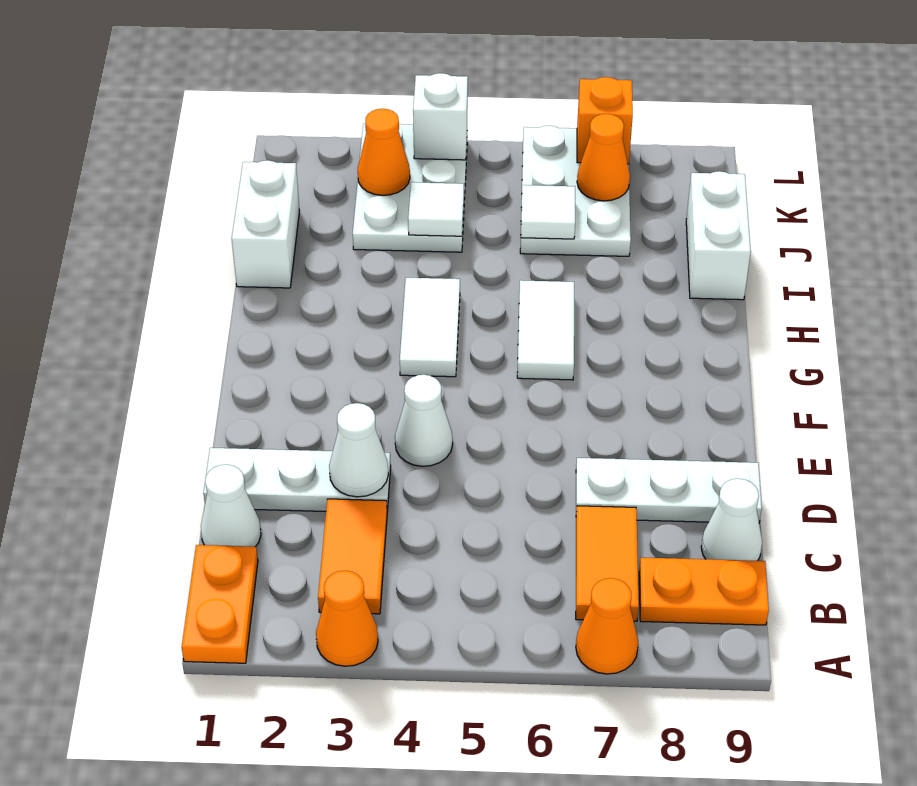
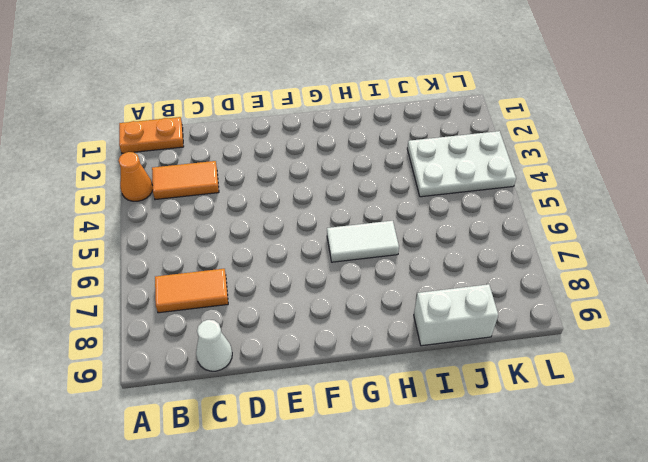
none -> orange cone A7 level 1
none -> orange plate B8:B9 level 1
none -> white cone C1 level 1

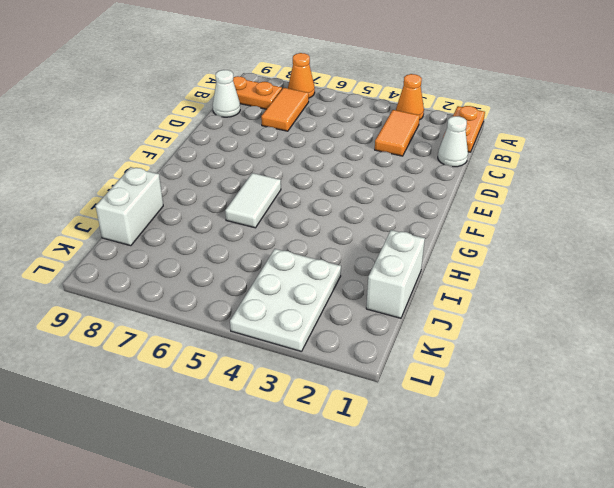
none -> white plate D1:D3 level 1
none -> white plate D7:D9 level 1
none -> white cone E4 level 1

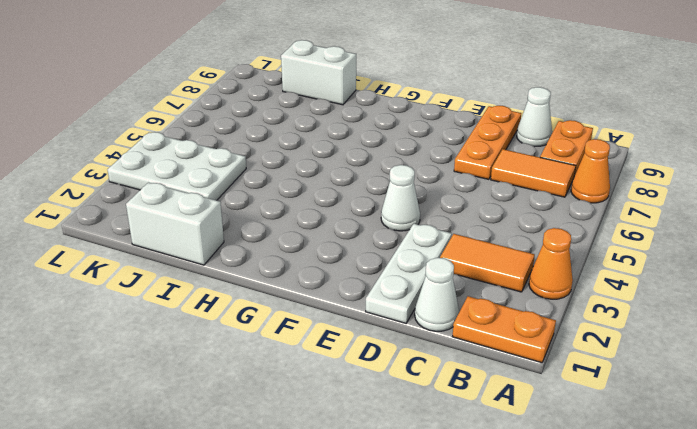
orange plate D7:D9 level 1 -> white plate D7:D9 level 1
none -> white tile G4:H4 level 1
none -> white tile G6:H6 level 1
none -> white plate J6:L7 level 1

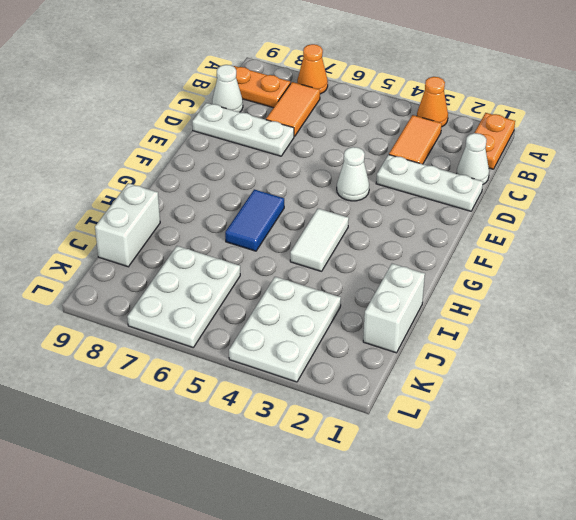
blue tile G6:H6 level 1 -> white tile G6:H6 level 1
none -> white cone D3 level 2
none -> white tile J4 level 2
none -> white tile J6 level 2

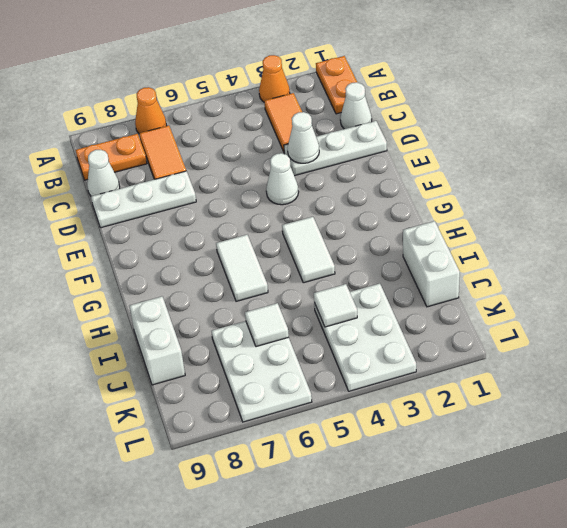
none -> orange cone K3 level 2
none -> orange cone K7 level 2
none -> white brick L4 level 2

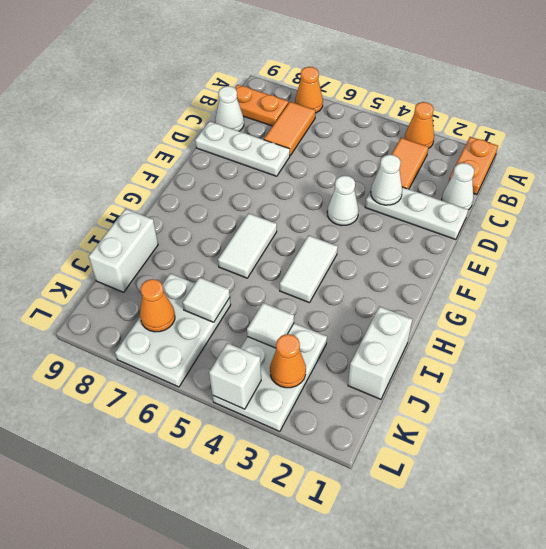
none -> orange brick L7 level 2

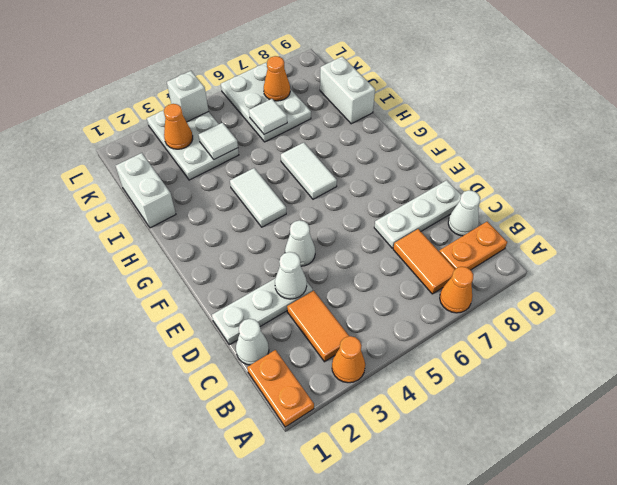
none -> orange brick L7 level 2

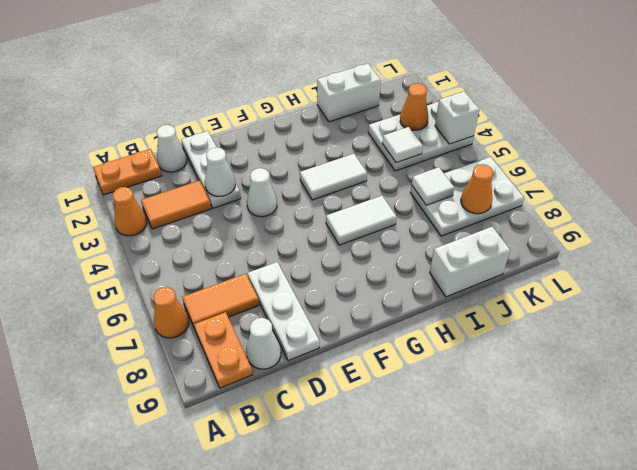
none -> orange brick L7 level 2

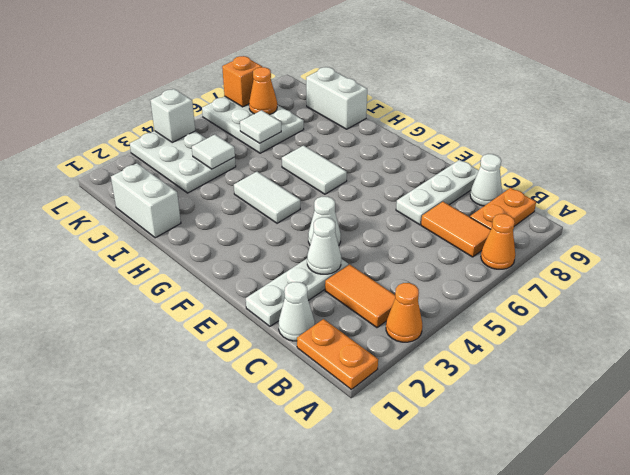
none -> orange cone K3 level 2

